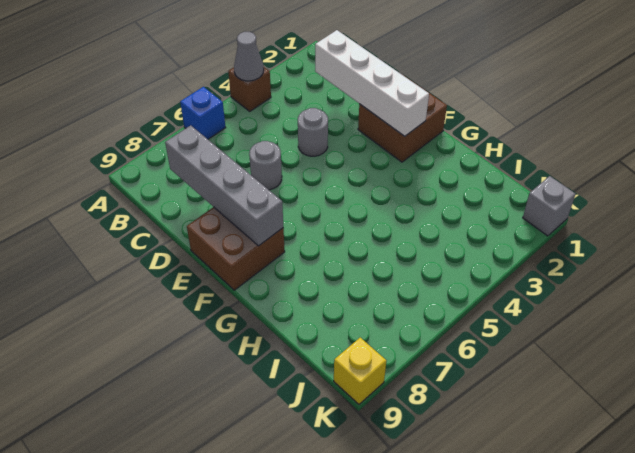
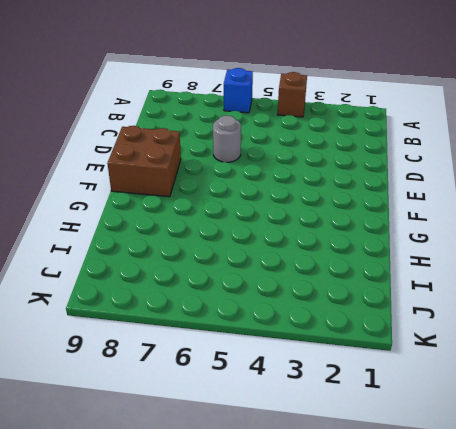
none -> grey round brick D4 level 1
none -> brown brick E1:F2 level 1

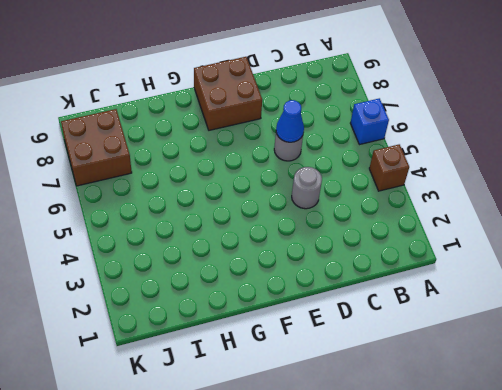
blue cone D6 level 2 -> none
brown brick J7:K8 level 1 -> brown brick E1:F2 level 1
none -> grey brick K1 level 1
none -> yellow brick K9 level 1

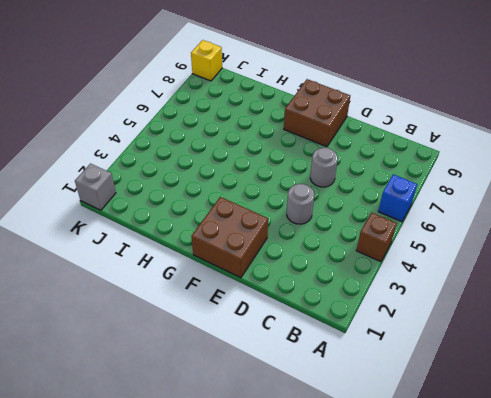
none -> grey cone A4 level 2
none -> white brick C2:F2 level 2

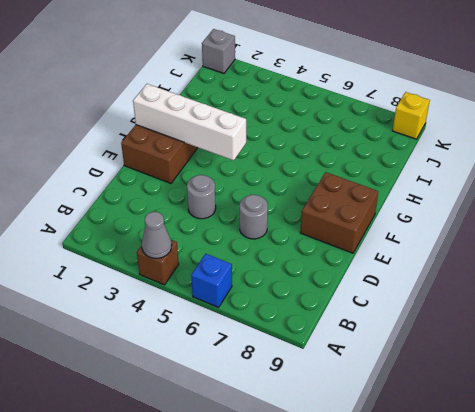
white brick F1:F4 level 2 -> white brick C2:F2 level 2
none -> grey brick C8:F8 level 2

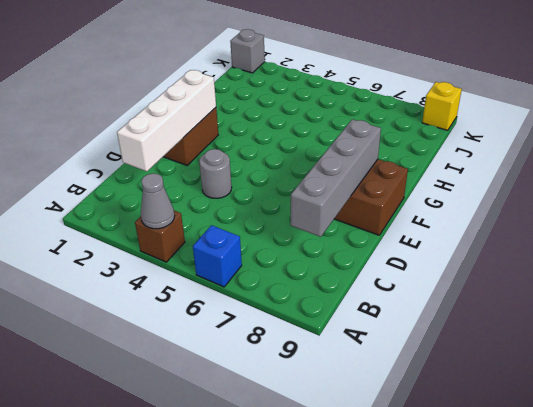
none -> grey round brick D6 level 1

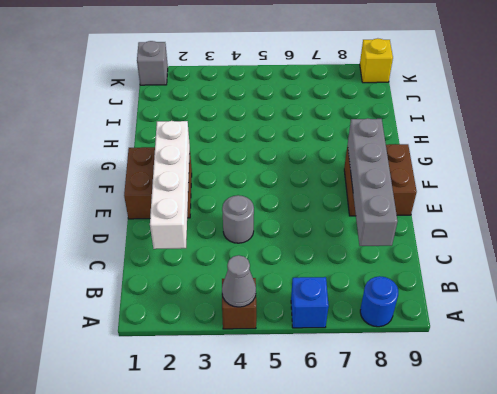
blue round brick A8 level 1 -> none
none -> grey round brick D6 level 1

